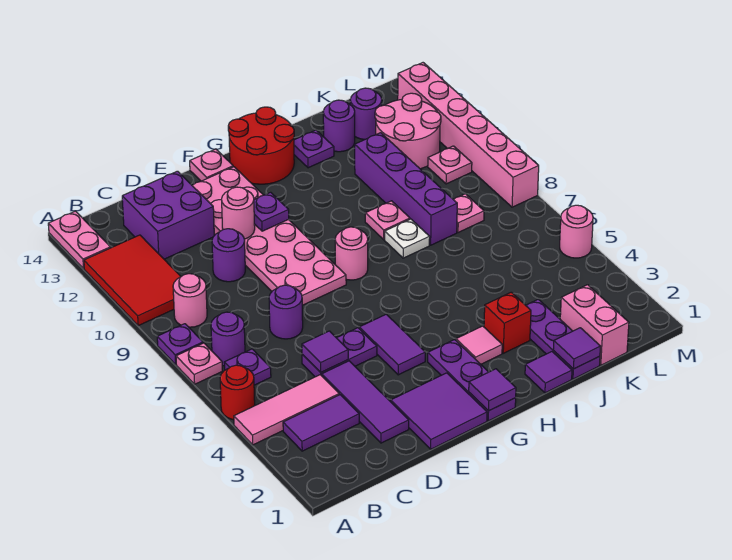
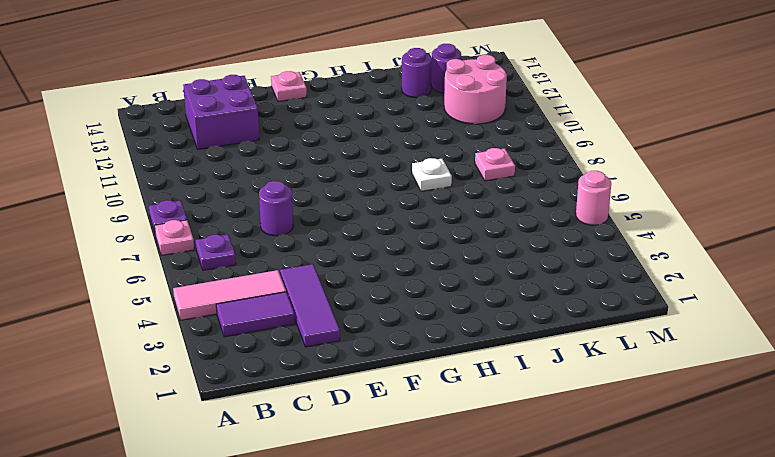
none -> red round brick A5 level 1
none -> red tile A10:B12 level 1
none -> pink plate A13:A14 level 1
none -> purple round brick B7 level 1

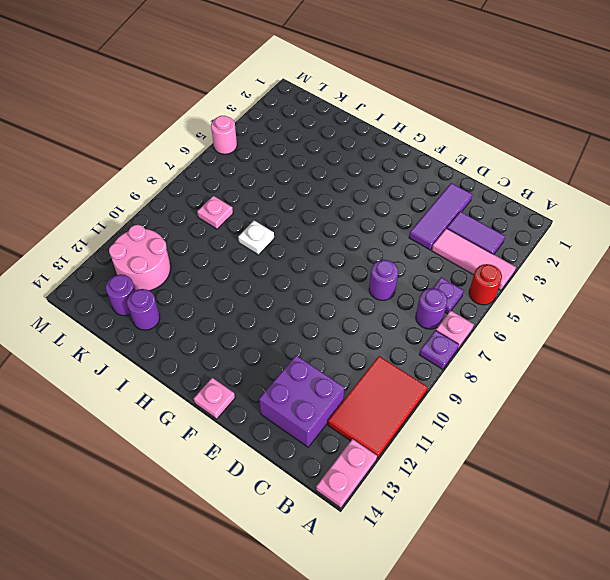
none -> pink round brick B9 level 1
none -> purple plate D5:E5 level 1
none -> purple round brick D10 level 1
none -> purple tile E1:F2 level 1

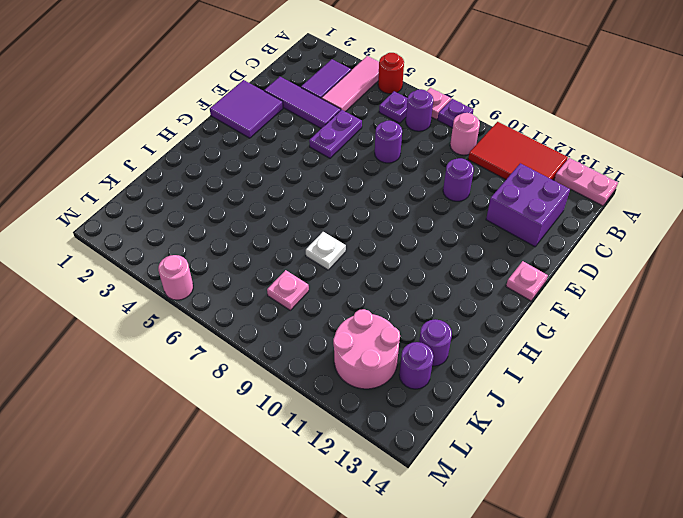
none -> pink plate E8:F13 level 1
none -> purple tile F4:F5 level 1
none -> purple plate G1:G3 level 1
none -> pink round brick G8 level 1

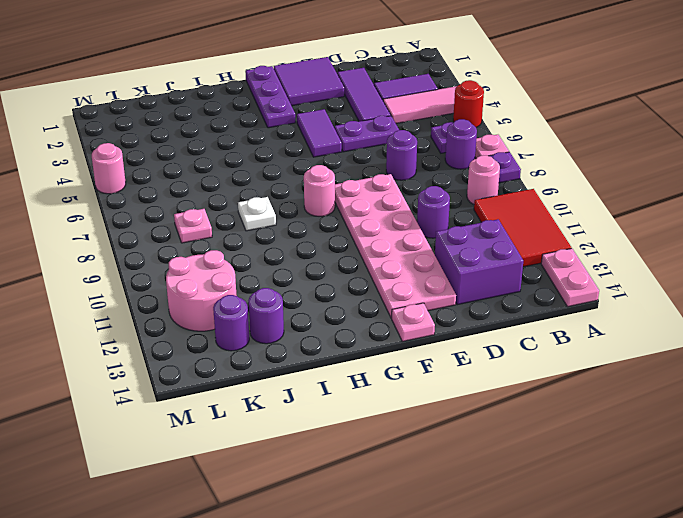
none -> red round brick G13:H14 level 1
none -> pink tile H3 level 1
none -> purple tile I1 level 1
none -> red brick I3 level 1

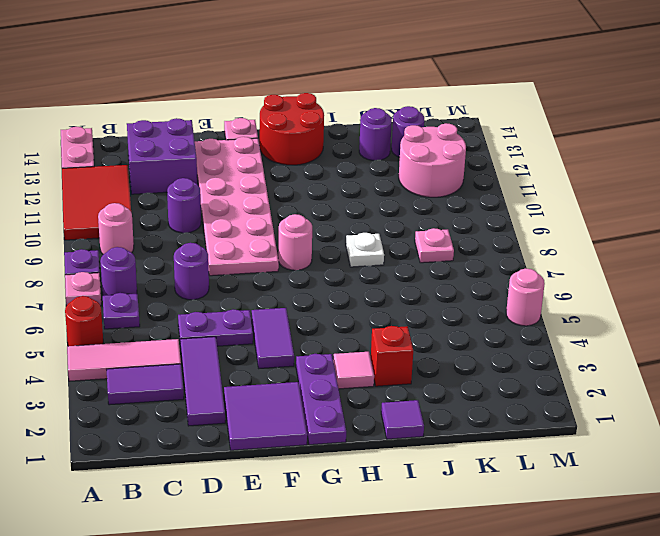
none -> pink plate I9 level 1
none -> purple plate I13 level 1
none -> purple plate J1:J3 level 1
none -> purple brick J8:J11 level 1

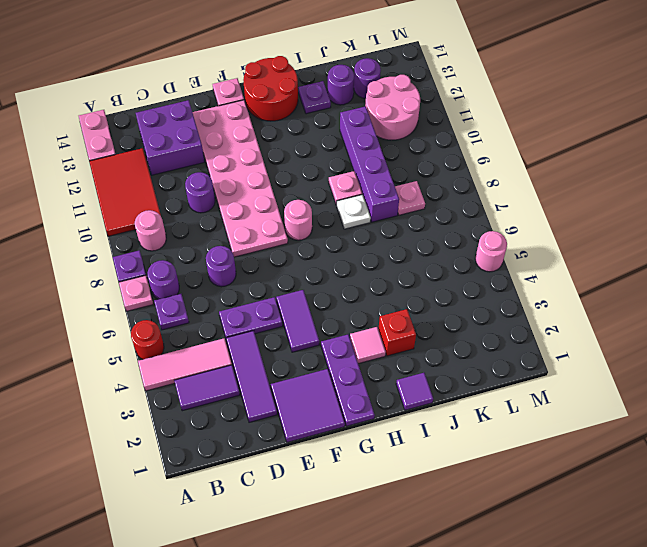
none -> purple plate J1:J3 level 1
none -> pink brick K1:K2 level 1
none -> pink plate L10 level 1
none -> pink brick M8:M13 level 1

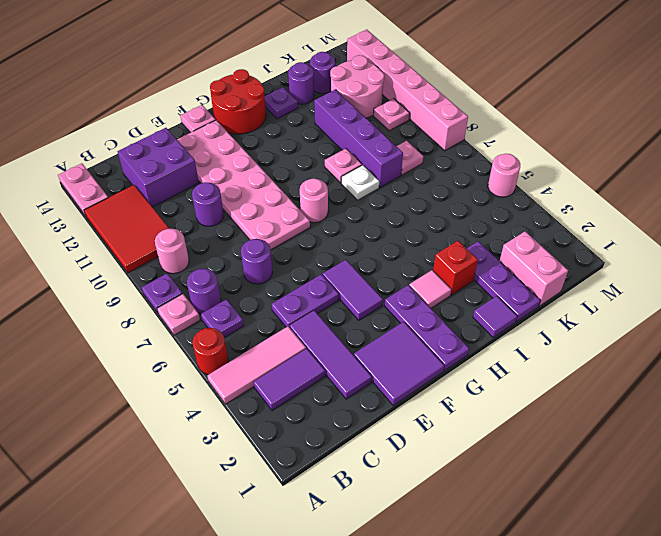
none -> purple tile D5 level 2
none -> pink round brick E11 level 2
none -> purple plate F11 level 2
none -> purple tile G1 level 2

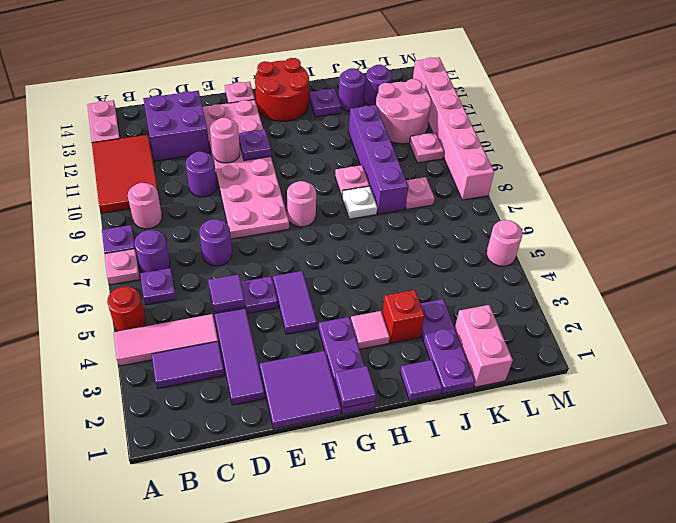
none -> purple tile J1 level 2

